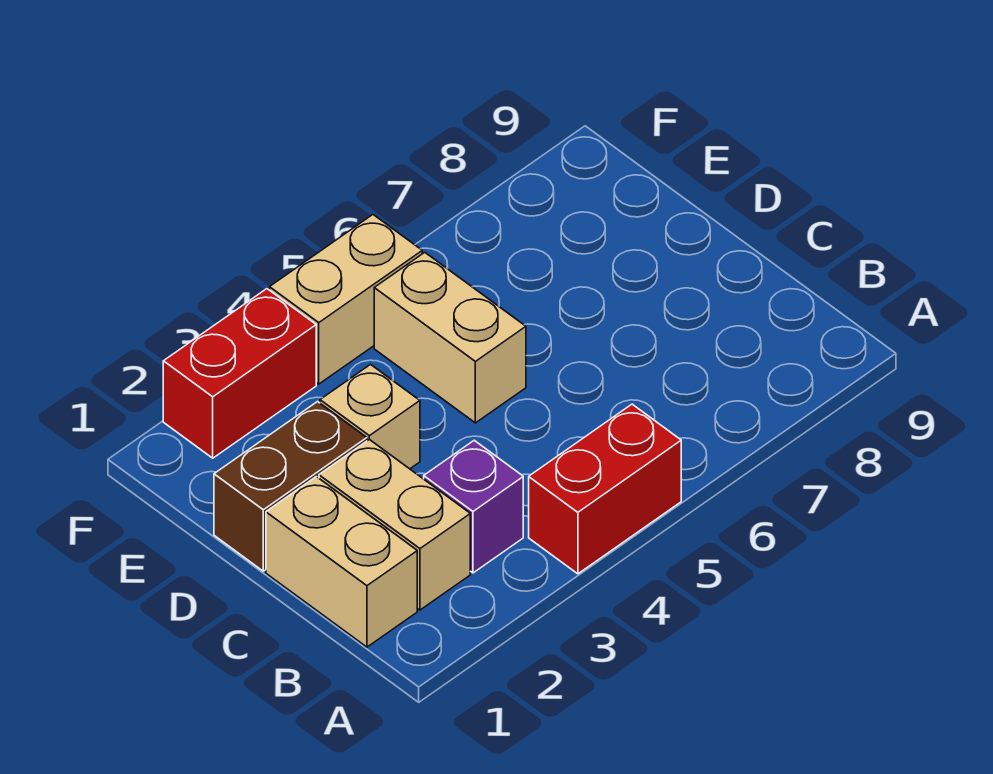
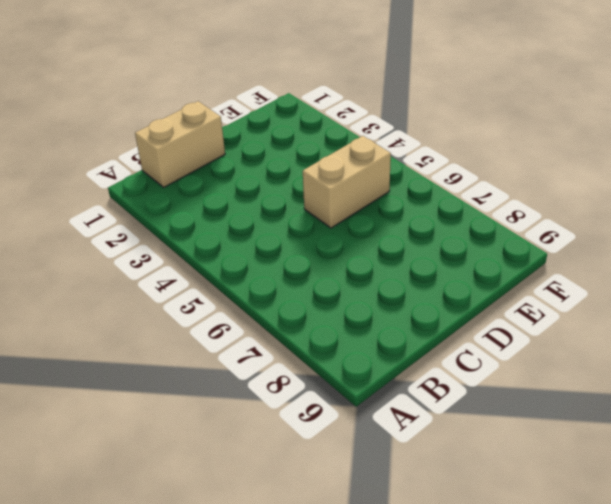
none -> red brick A4:A5 level 1
none -> tan brick B2:C2 level 1

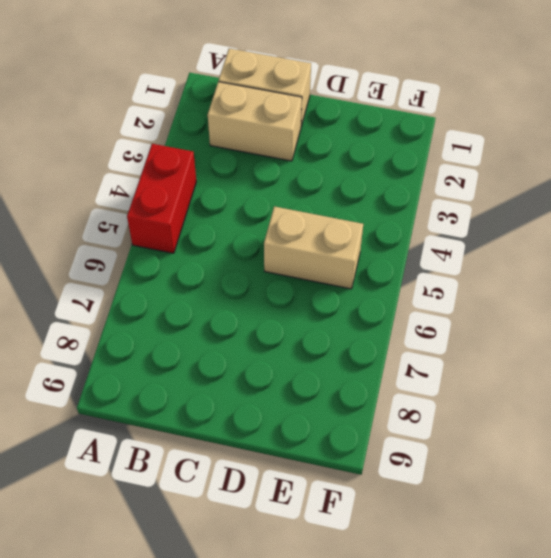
none -> purple brick B3 level 1
none -> brown brick D1:D2 level 1

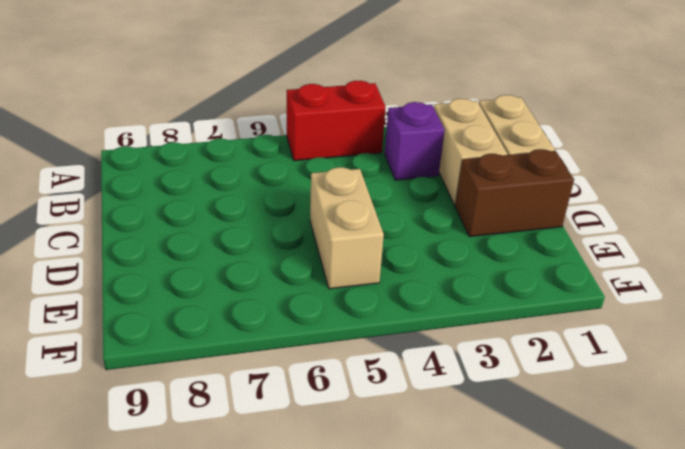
none -> tan brick D3 level 1
none -> red brick F2:F3 level 1

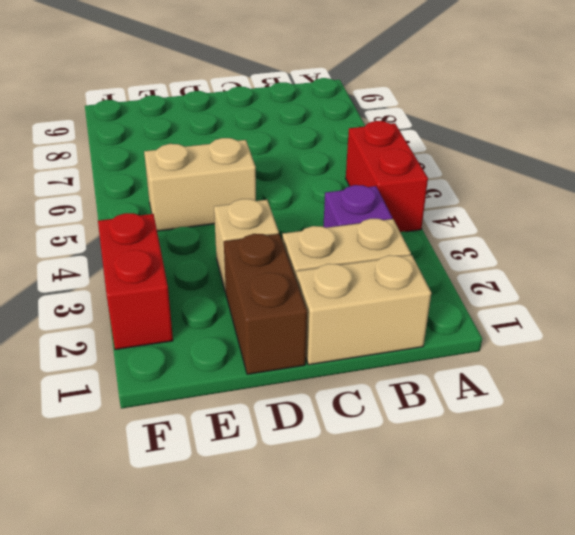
none -> tan brick F4:F5 level 1

